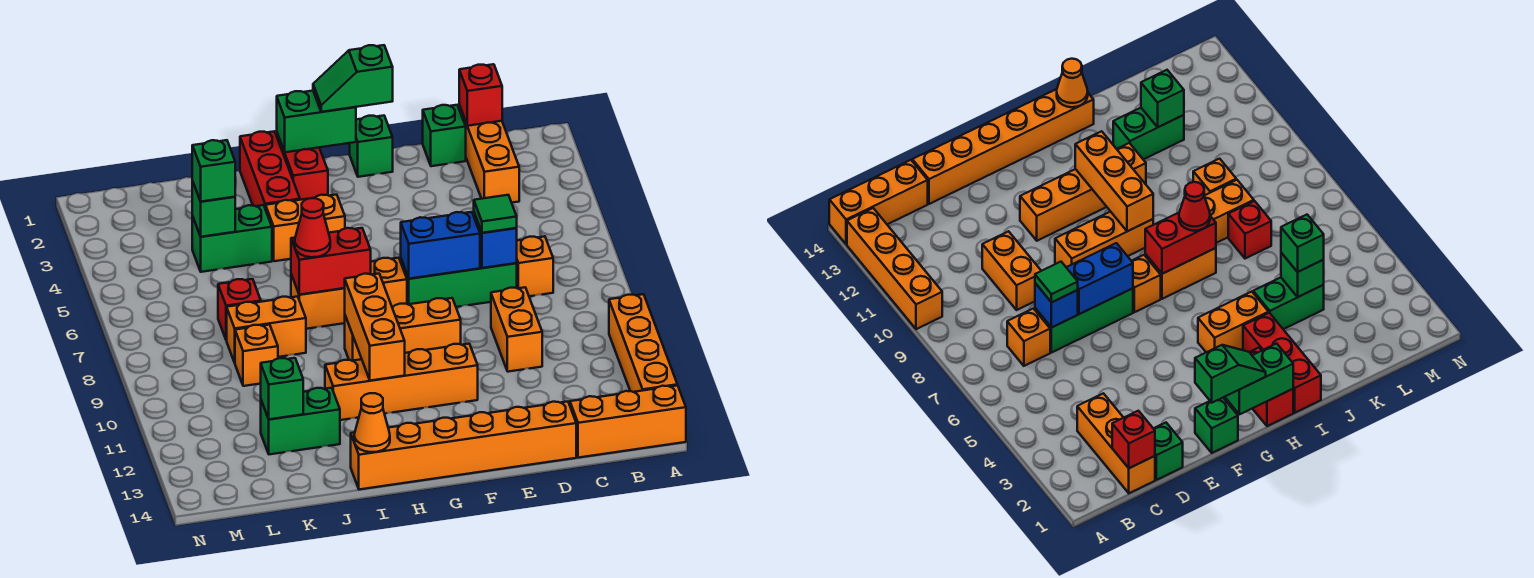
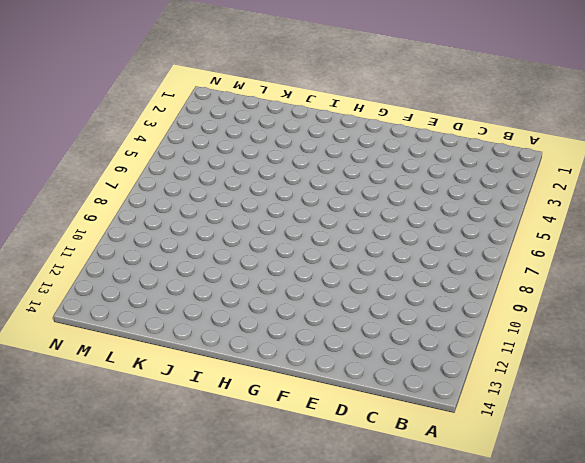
none -> orange brick A10:A13 level 1
none -> orange brick A14:C14 level 1
none -> orange brick C1:C3 level 1
none -> orange brick C7 level 1

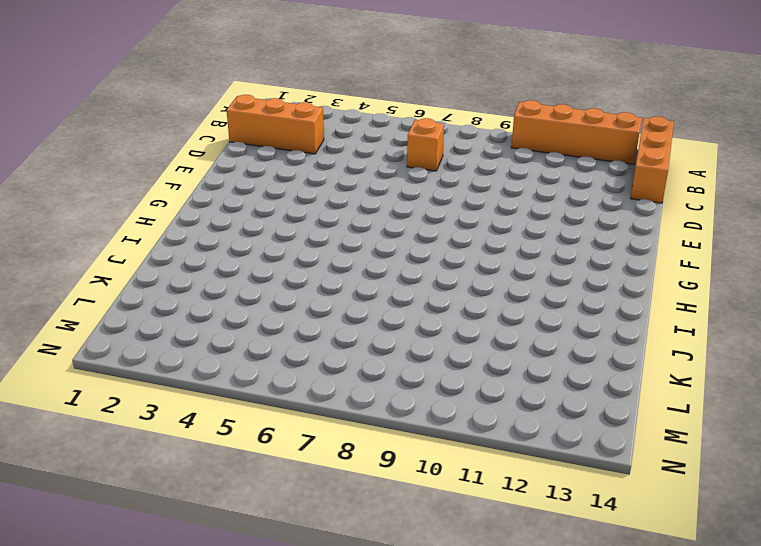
none -> green brick D1 level 1
none -> green brick D7:F7 level 1
none -> orange brick D9:D10 level 1
none -> orange brick D14:I14 level 1

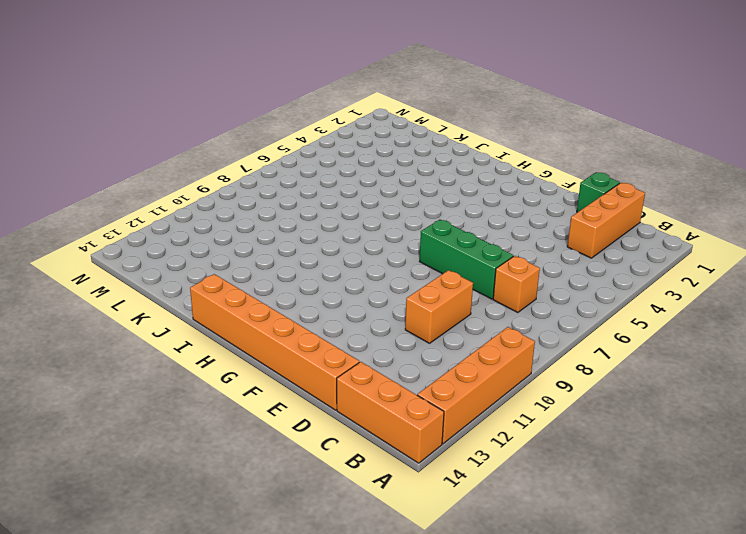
none -> green brick F1 level 1
none -> orange brick F9:H9 level 1
none -> orange brick F11:I11 level 1
none -> orange brick G7 level 1

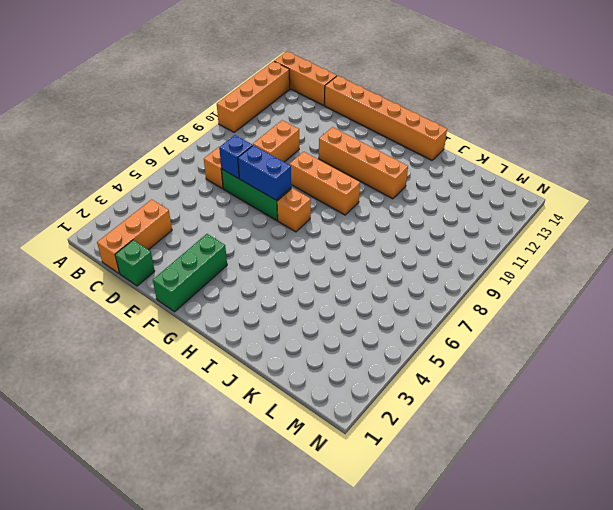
green brick F1:F3 level 1 -> green brick F1 level 1
none -> red brick H1:H2 level 1
none -> orange brick H4:I4 level 1
none -> orange brick H7:I7 level 1
none -> red brick I1:I3 level 1

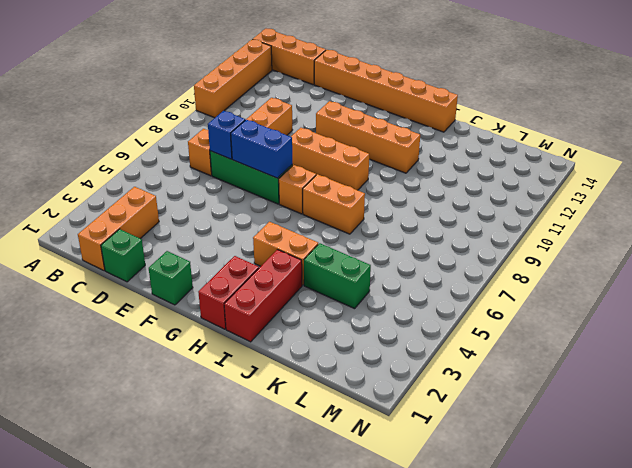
none -> orange brick J8:K8 level 1
none -> green brick J12:K12 level 1
none -> red brick K7 level 1
none -> orange brick K9 level 1

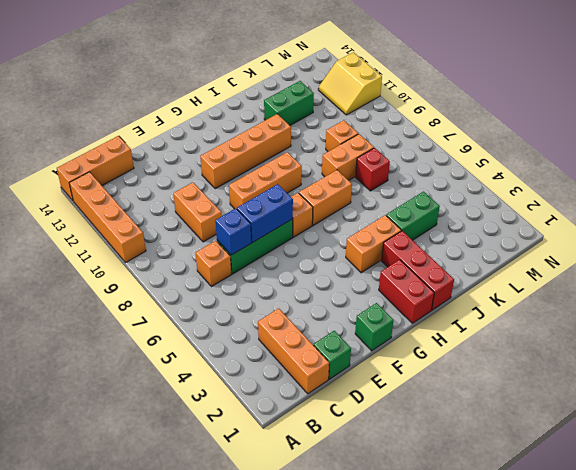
yellow slope M11:N12 level 1 top N -> none
none -> orange brick D14:I14 level 1
none -> red brick C1 level 2
none -> green brick G1:H1 level 2
none -> red brick H7:I7 level 2

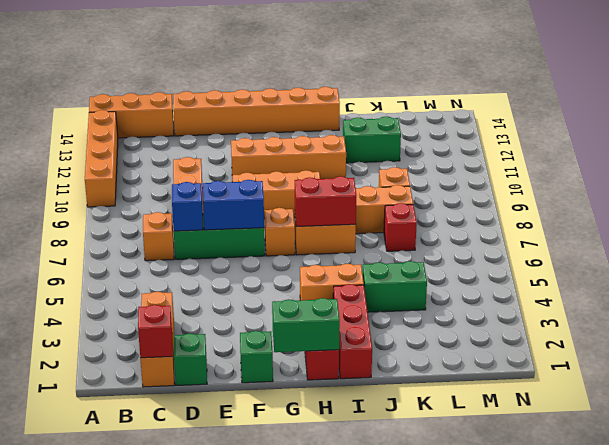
none -> orange brick H9:H11 level 2
none -> orange cone I14 level 2
none -> green brick K4 level 2
none -> green brick K12 level 2

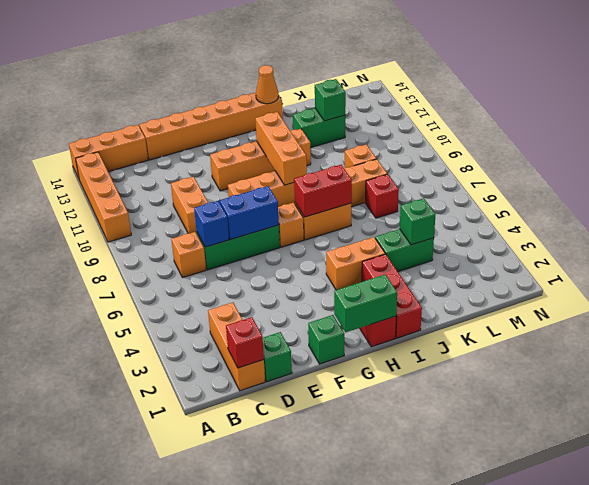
none -> green tile D7 level 3
none -> green slope F1:G1 level 3 top F
none -> red cone I7 level 3
none -> green brick K4 level 3

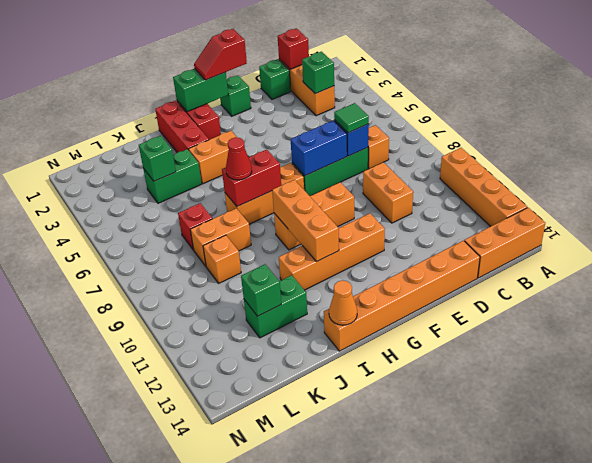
green brick C3 level 2 -> green brick K4 level 3
red slope F1:G1 level 3 top F -> green slope F1:G1 level 3 top F

